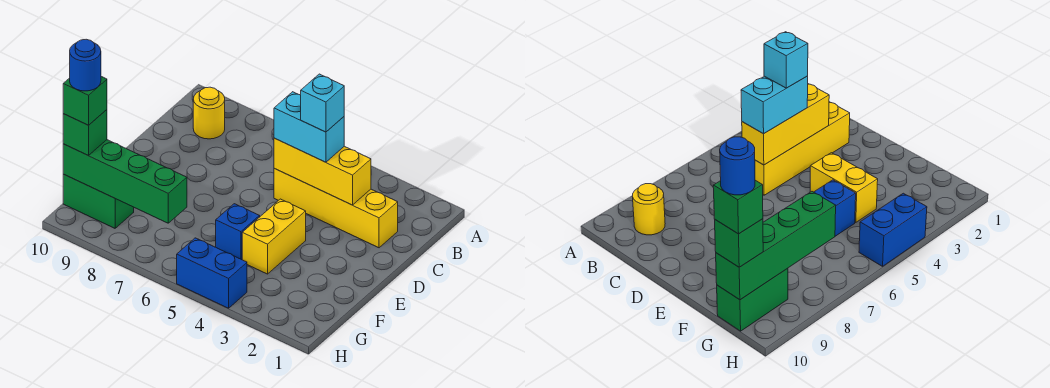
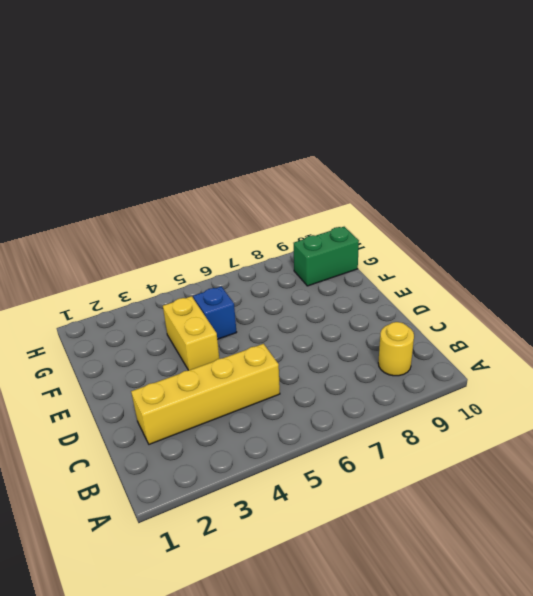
none -> blue brick H4:H5 level 1
none -> yellow brick C3:C5 level 2
none -> green brick G7:G10 level 2

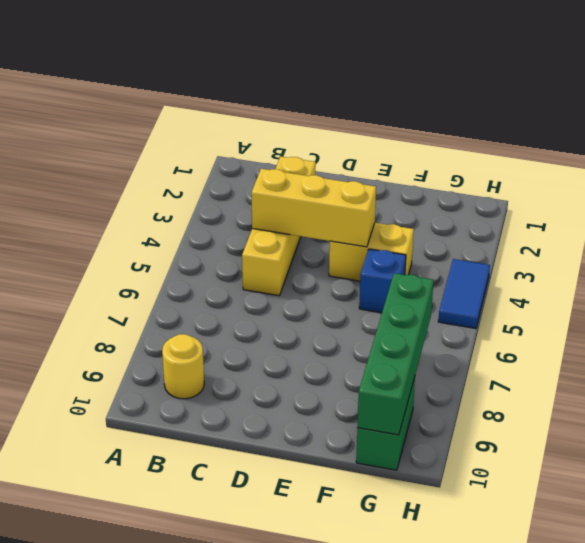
yellow brick C4:E4 level 2 -> yellow brick C3:C5 level 2
blue tile H4:H5 level 1 -> blue brick H4:H5 level 1
none -> cyan brick C4:C5 level 3
none -> green brick G10 level 3
none -> cyan brick C4 level 4

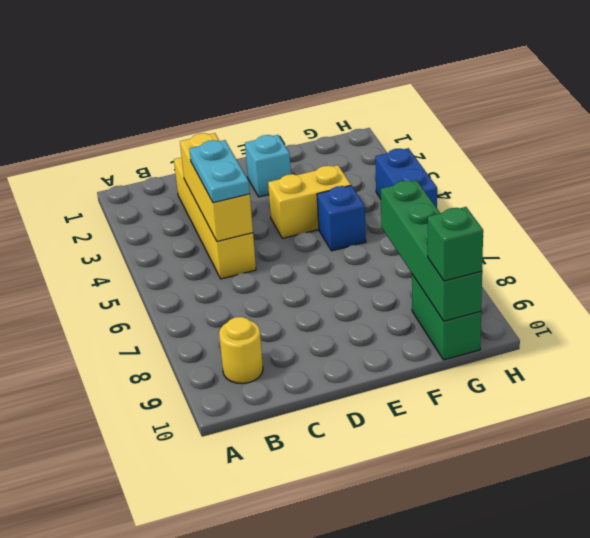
cyan plate C4:C5 level 3 -> cyan brick C4:C5 level 3
cyan brick E2 level 1 -> cyan brick C4 level 4
none -> green brick G10 level 4
none -> blue round brick G10 level 5

